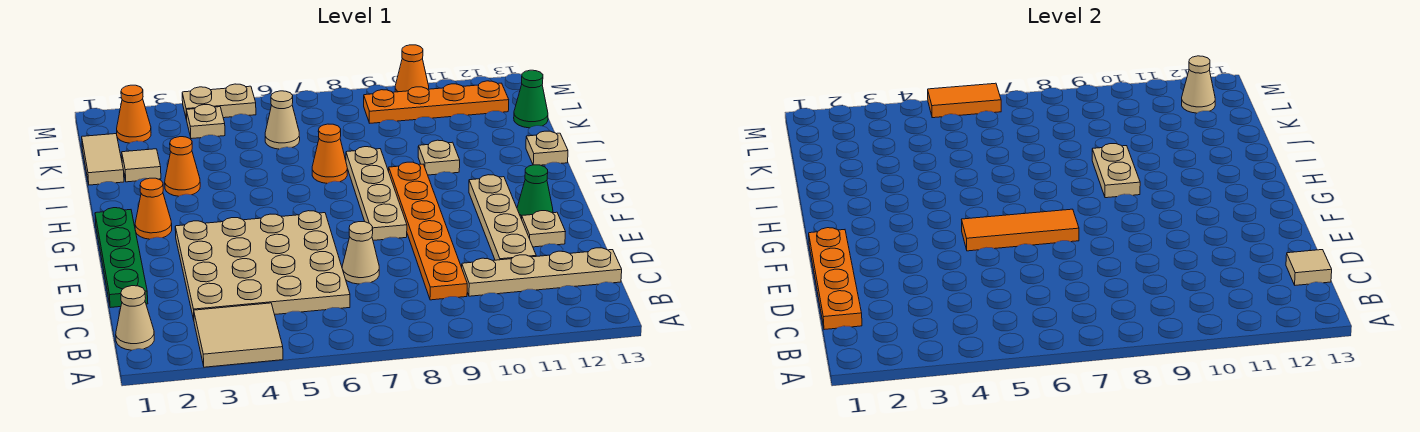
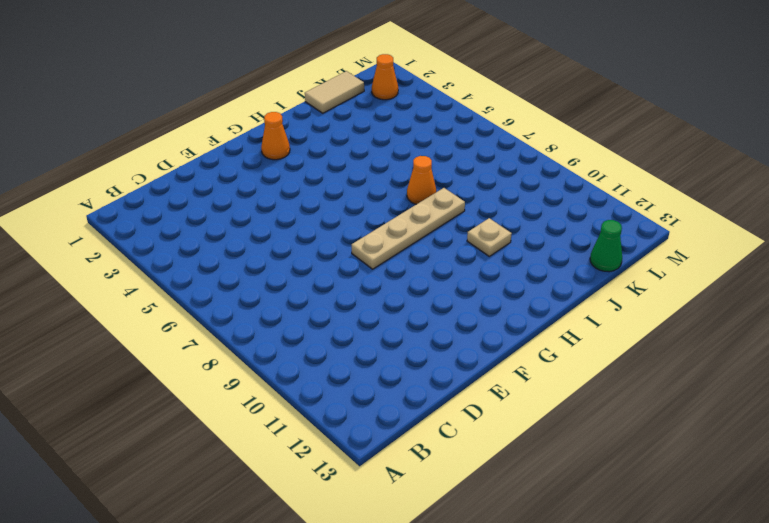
none -> tan tile A3:B4 level 1
none -> tan cone B1 level 1
none -> tan plate C3:F6 level 1
none -> orange plate C9:H9 level 1

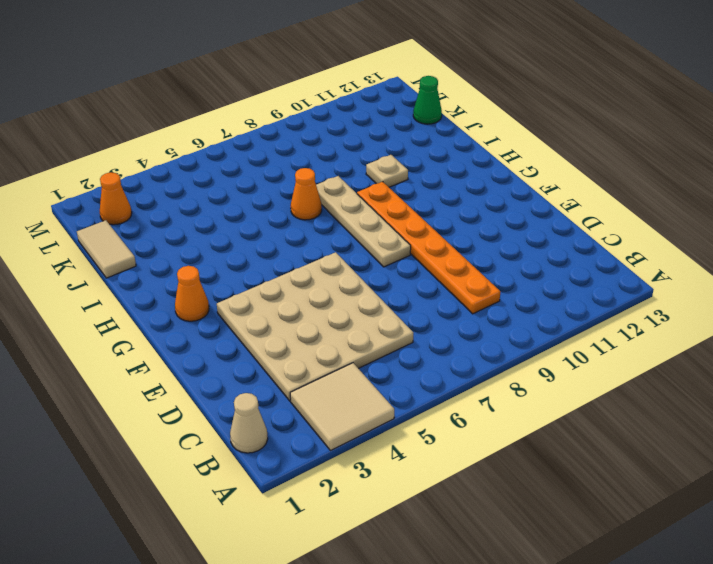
none -> tan plate C10:C13 level 1
none -> green plate D1:G1 level 1
none -> tan cone D7 level 1
none -> tan plate D11:G11 level 1

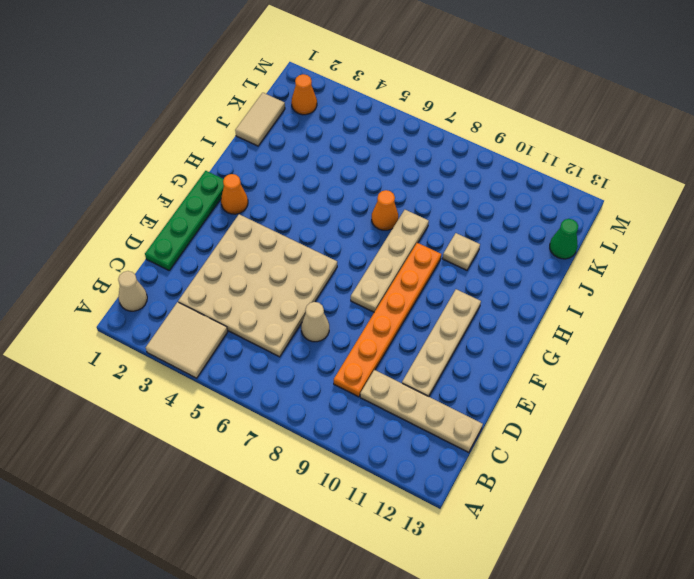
none -> tan plate E12 level 1
none -> green cone F12 level 1
none -> orange cone I3 level 1
none -> tan plate I13 level 1

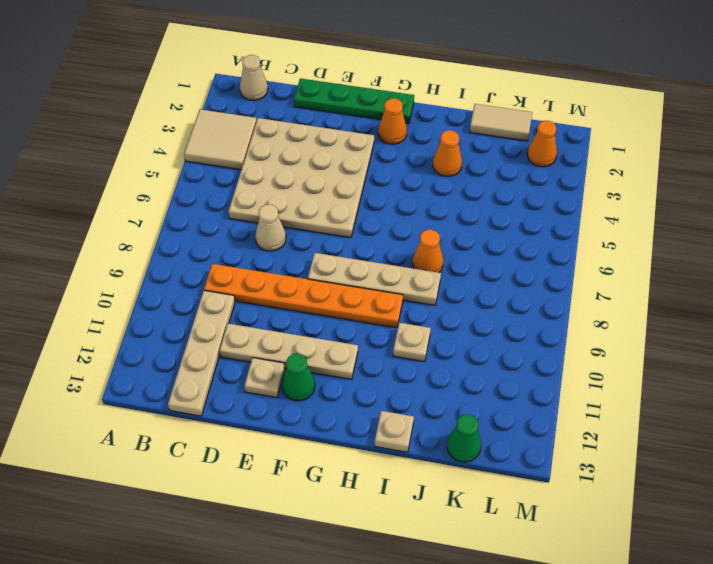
none -> tan tile J2 level 1
none -> tan cone K6 level 1
none -> tan plate L4 level 1
none -> orange plate L9:L12 level 1

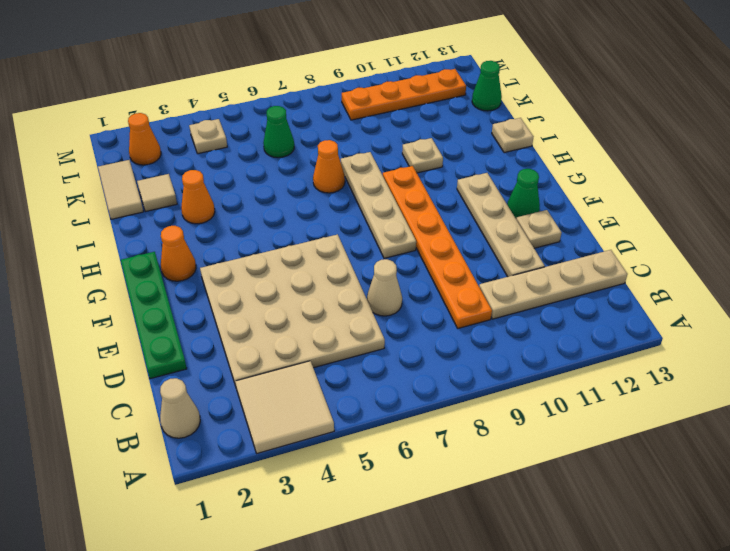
green cone K6 level 1 -> tan cone K6 level 1
none -> tan plate M4:M5 level 1
none -> orange cone M10 level 1
none -> orange plate C1:F1 level 2
none -> tan tile C13 level 2

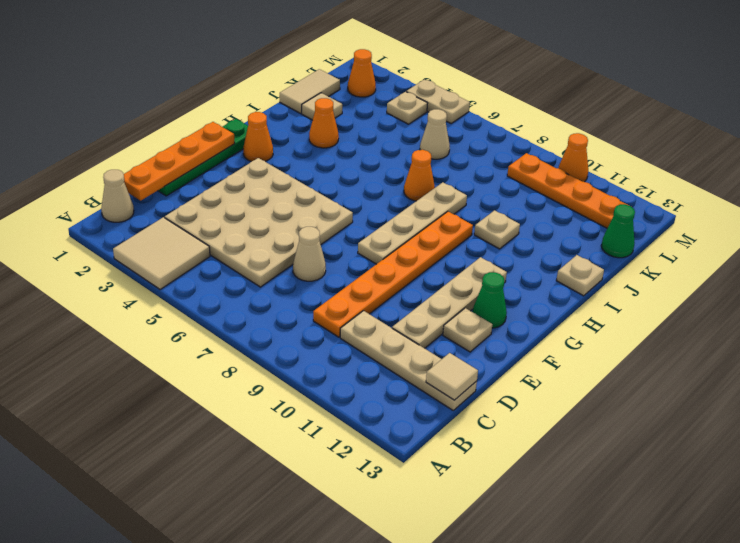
none -> orange tile F5:F7 level 2
none -> tan plate H9:I9 level 2
none -> tan cone L12 level 2
none -> orange tile M5:M6 level 2

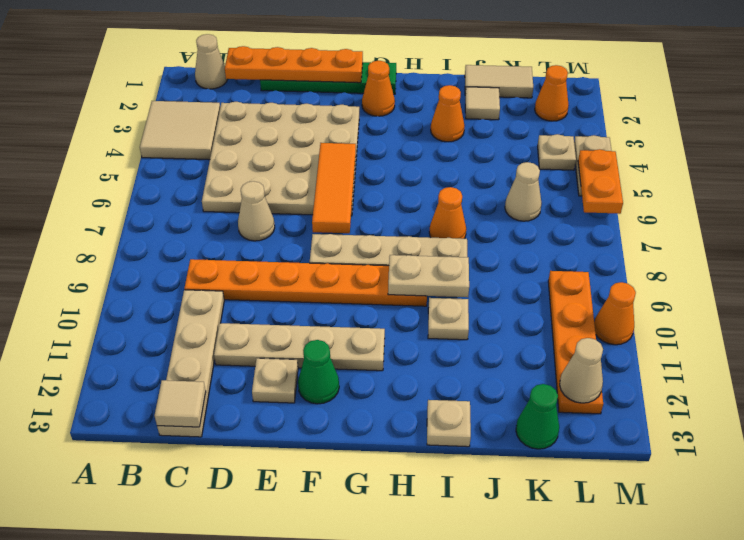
orange plate M5:M6 level 2 -> orange tile M5:M6 level 2

